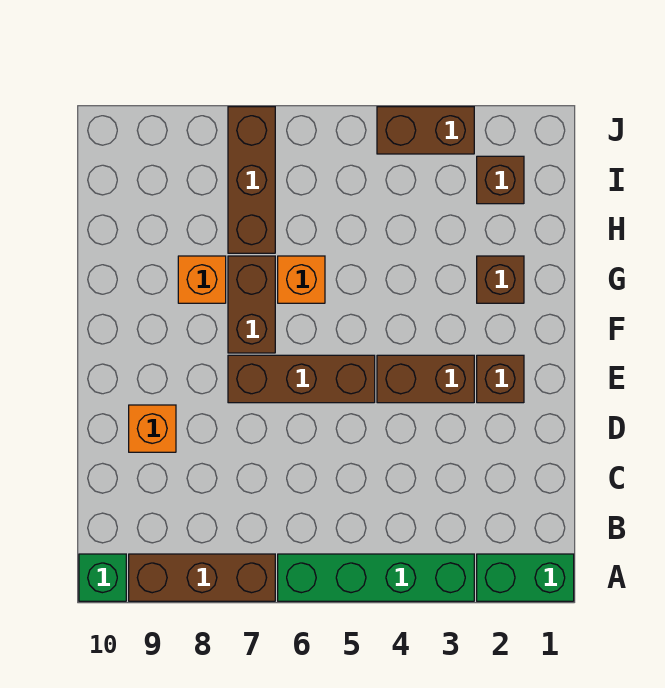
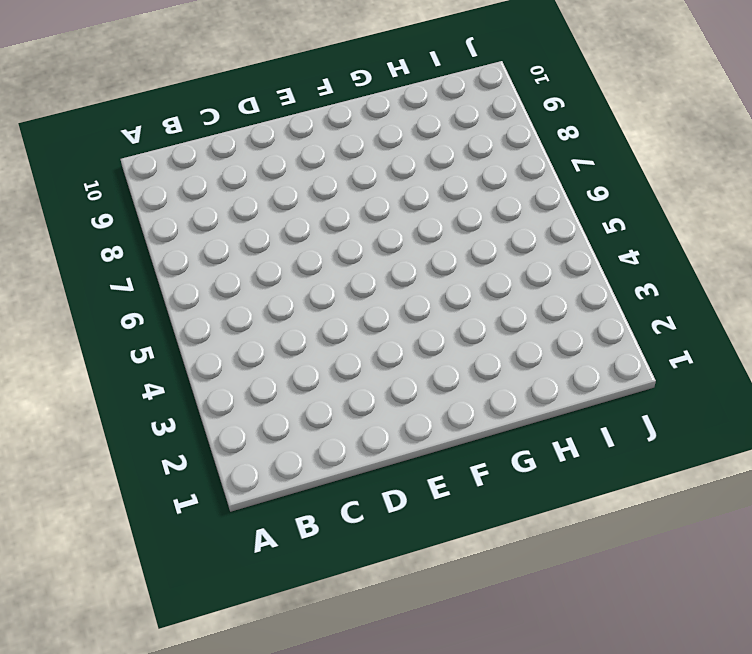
none -> green brick A1:A2 level 1
none -> green brick A3:A6 level 1
none -> brown brick A7:A9 level 1

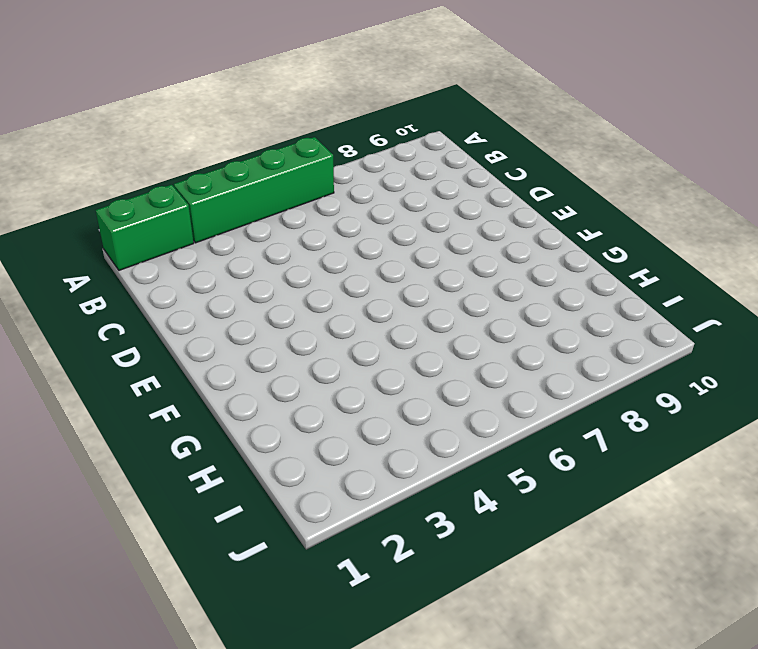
none -> brown brick A7:A9 level 1
none -> green brick A10 level 1
none -> orange brick D9 level 1

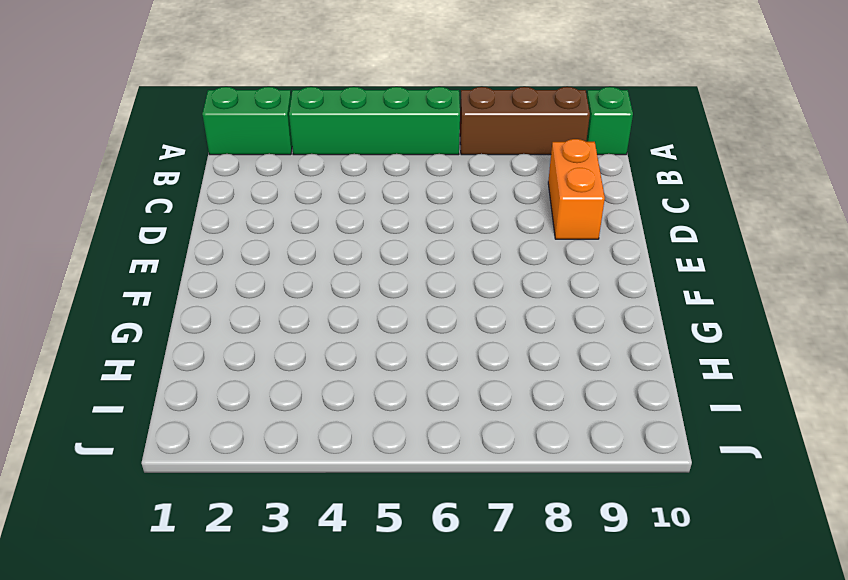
orange brick C9:D9 level 1 -> orange brick D9 level 1
none -> brown brick E2 level 1
none -> brown brick E3:E4 level 1
none -> brown brick E5:E7 level 1

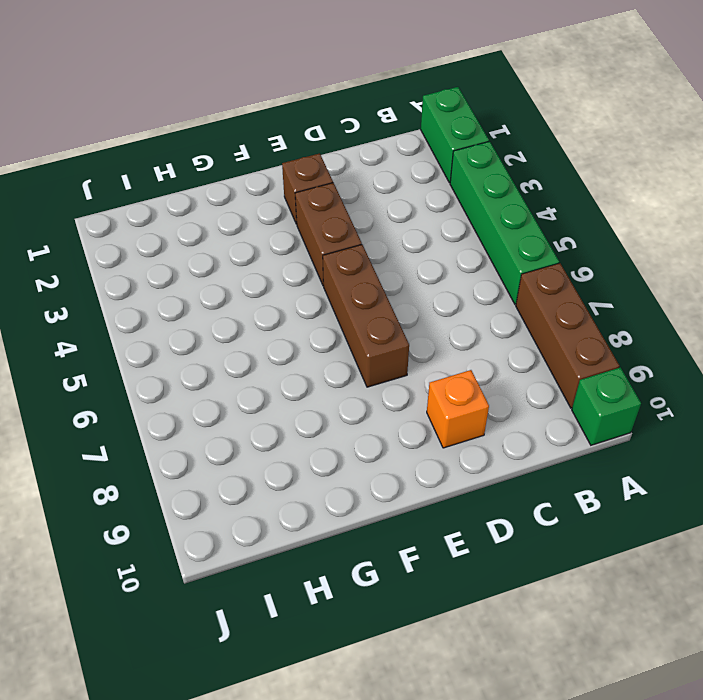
none -> brown brick F7:G7 level 1
none -> brown brick G2 level 1
none -> orange brick G6 level 1

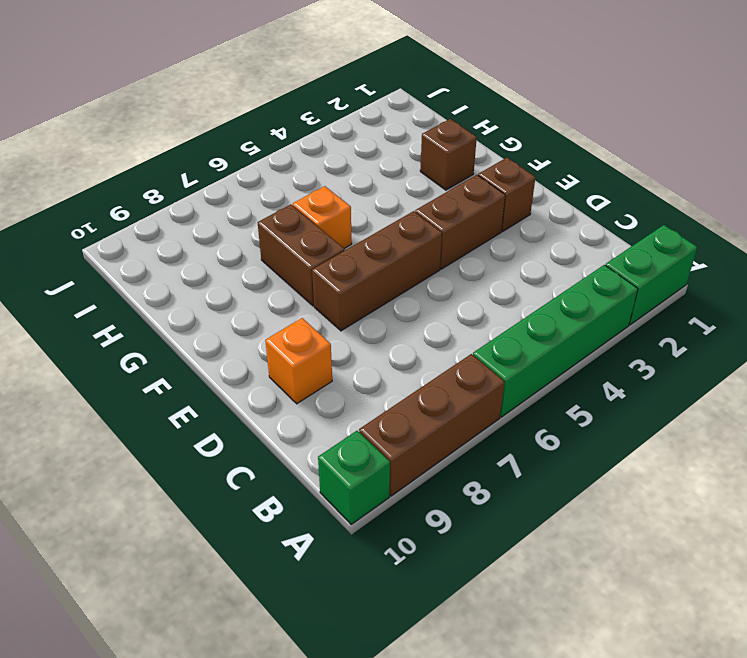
none -> orange brick G8 level 1
none -> brown brick H7:J7 level 1
none -> brown brick I2 level 1

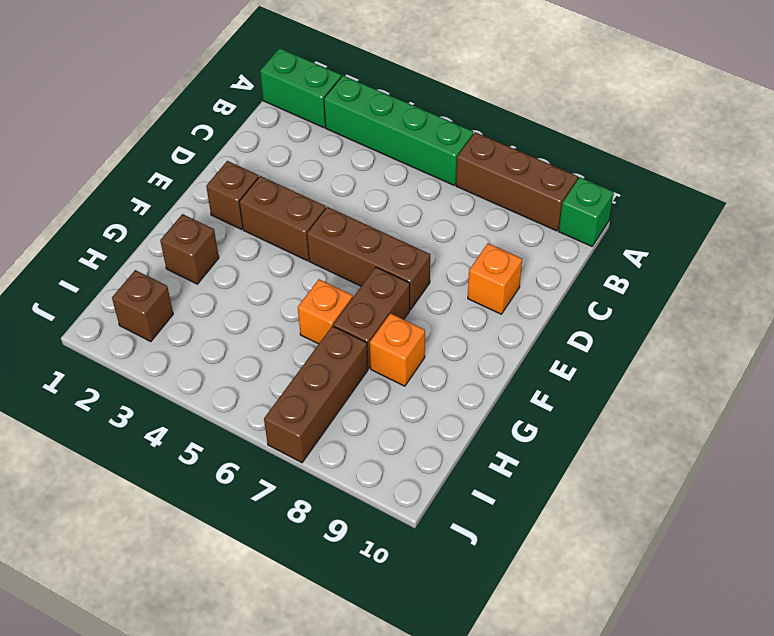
none -> brown brick J3:J4 level 1

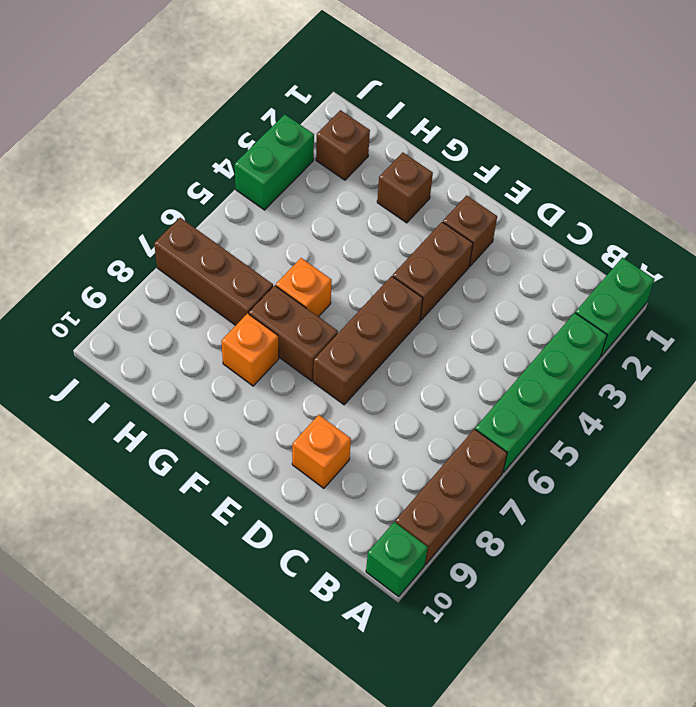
green brick J3:J4 level 1 -> brown brick J3:J4 level 1

